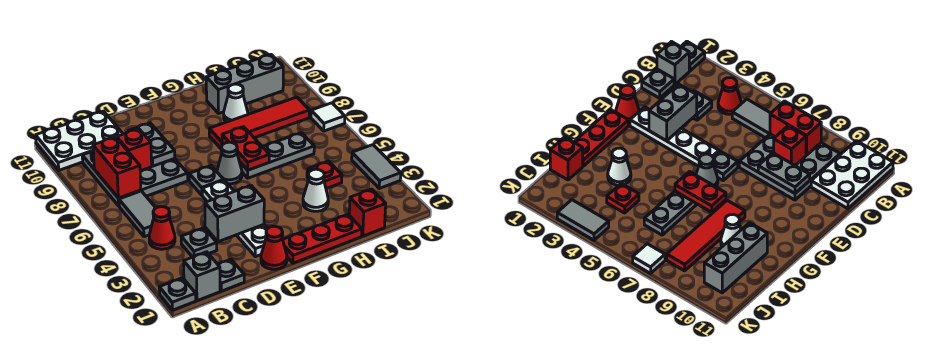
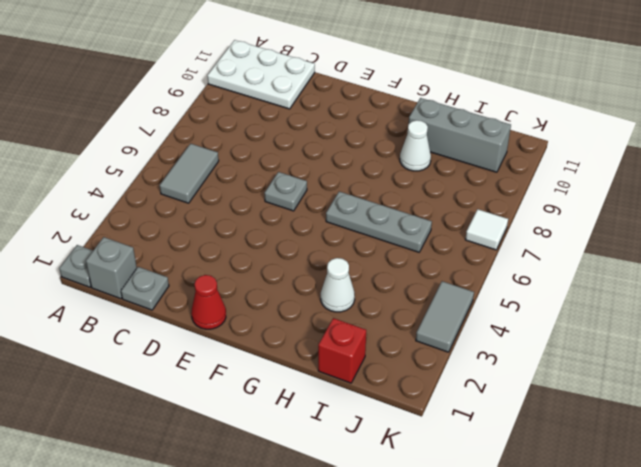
none -> red cone B4 level 1
none -> grey plate B7:D9 level 1
none -> grey plate C3 level 1

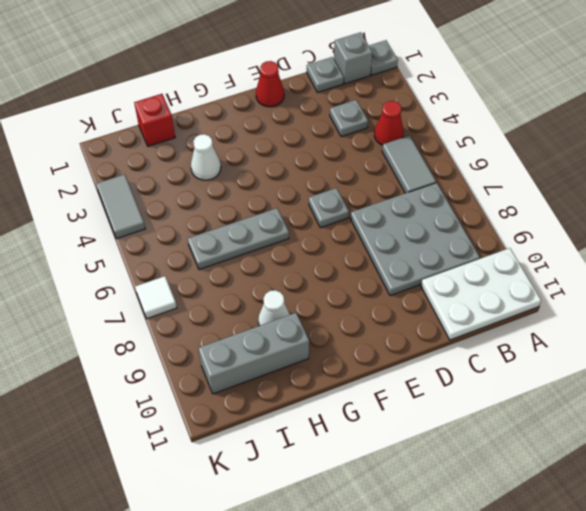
none -> white plate E2:E5 level 1
none -> red plate F1:H1 level 1
none -> grey cone F6 level 1

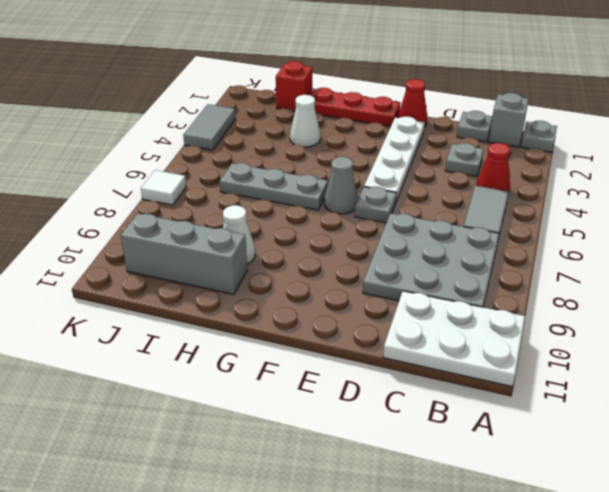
none -> red tile G8:J8 level 1
none -> red plate I4 level 1
none -> red brick B7:B8 level 2

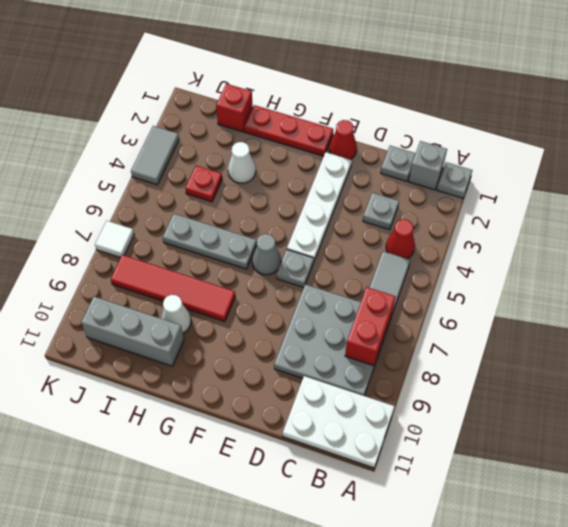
none -> red brick C8 level 2
none -> grey brick D3:E3 level 2
none -> grey plate D8:D9 level 2

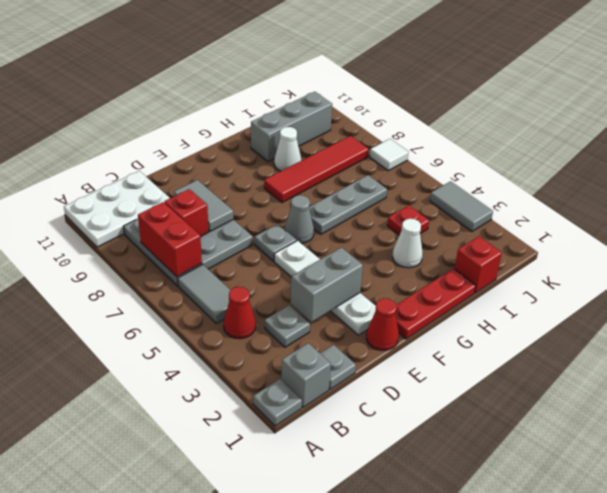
grey tile D8:D9 level 2 -> grey plate D8:D9 level 2
none -> red plate G6:G7 level 2

